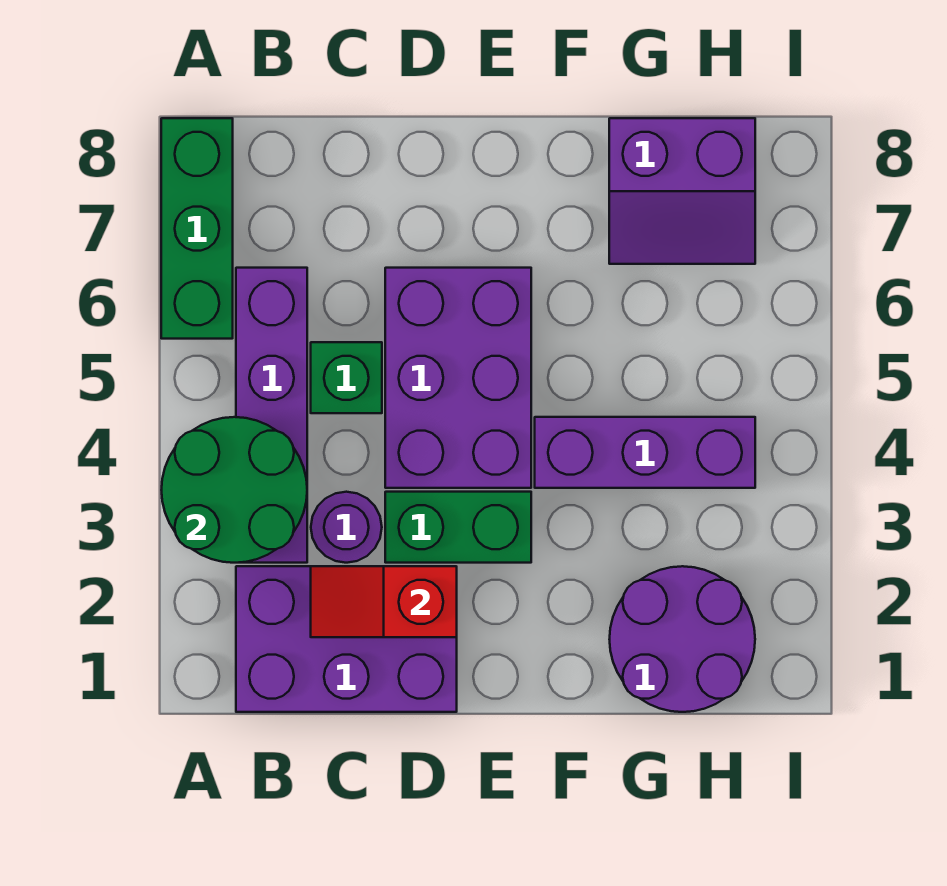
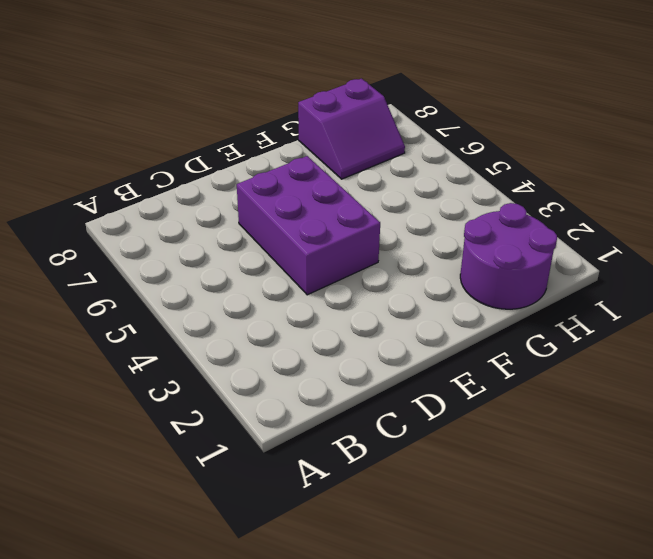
none -> green brick A6:A8 level 1
none -> purple brick B1:D2 level 1
none -> purple brick B3:B6 level 1

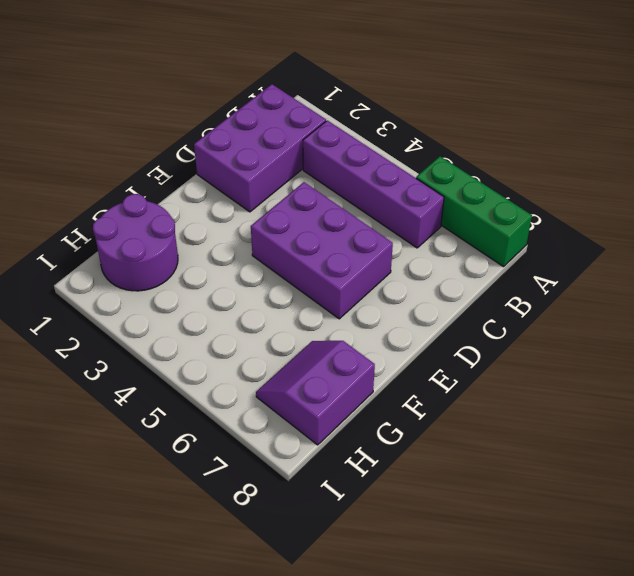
none -> purple round brick C3 level 1
none -> green brick C5 level 1
none -> green brick D3:E3 level 1

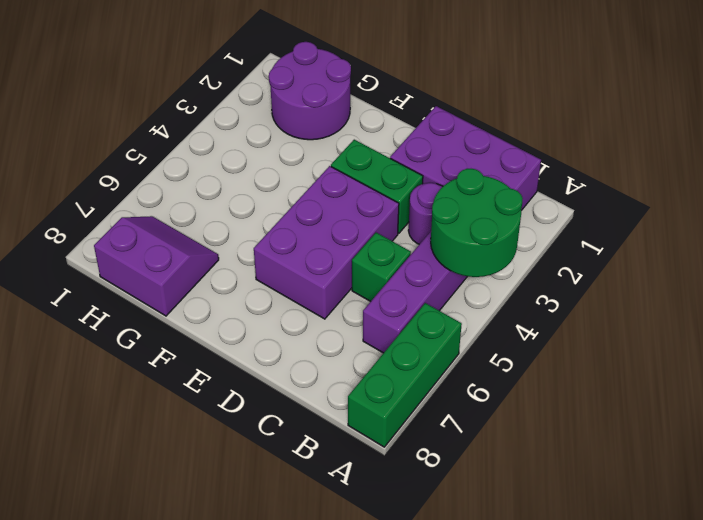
none -> purple brick F4:H4 level 1
none -> red slope C2:D2 level 2 top D

